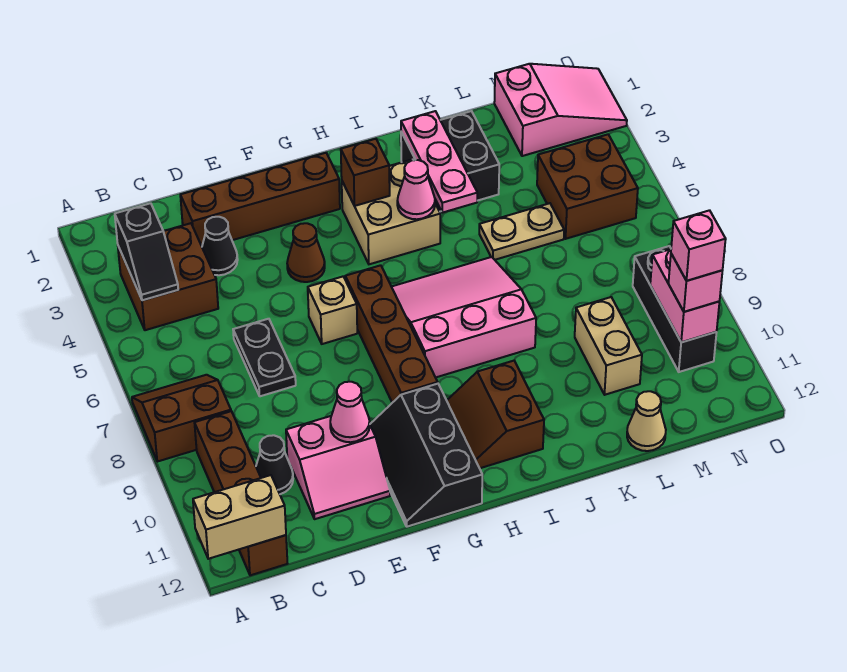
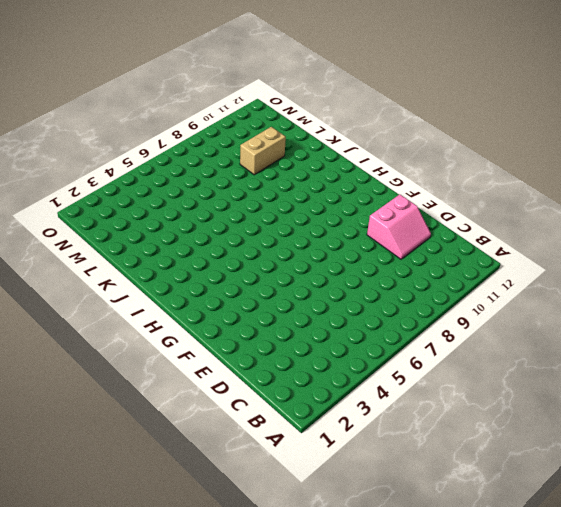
pink slope D10:E11 level 1 top E -> pink slope D10:E11 level 1 top 10
none -> brown slope A7:B8 level 1 top 8
none -> brown brick B3:C4 level 1
none -> brown brick B9:B12 level 1
none -> black cone C10 level 1

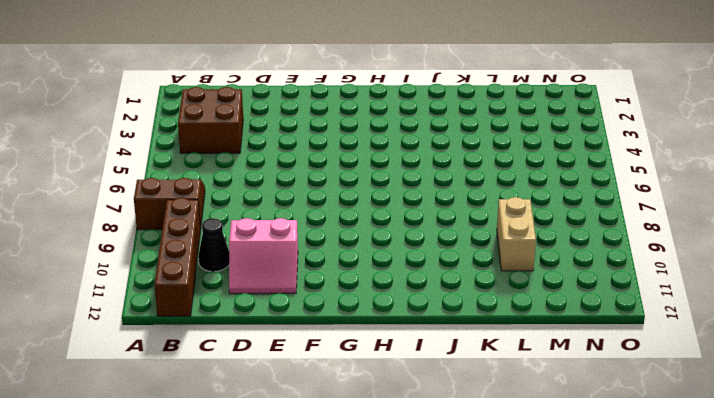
none -> brown brick D2:G2 level 1
none -> black cone D3 level 1
none -> black plate D6:D7 level 1
none -> brown cone F4 level 1

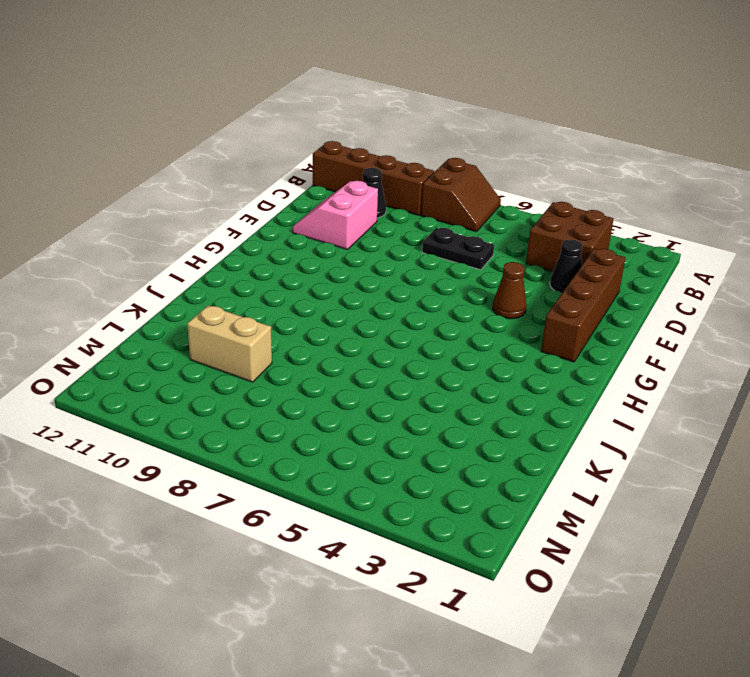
none -> tan brick F6 level 1
none -> black slope F10:G12 level 1 top G
none -> brown brick G6:G9 level 1
none -> tan brick H3:I4 level 1

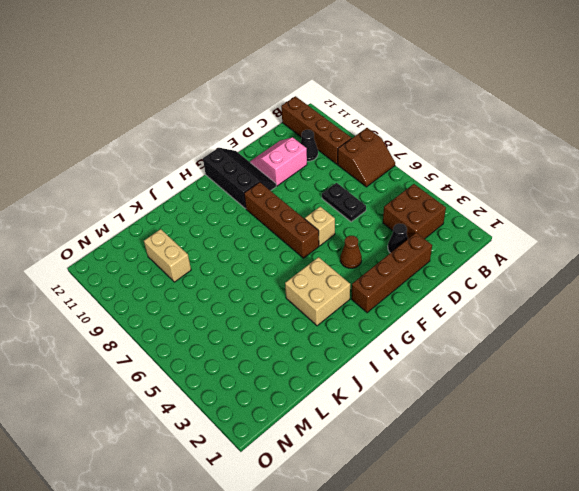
none -> pink slope H6:J8 level 1 top 8
none -> brown slope H10:I11 level 1 top I
none -> black brick J2:K3 level 1
none -> tan plate K5:L5 level 1

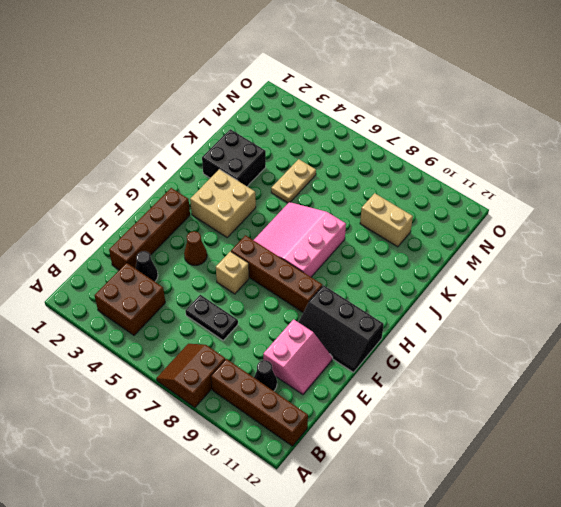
none -> brown slope H10:I11 level 1 top I
none -> tan cone L12 level 1
none -> pink slope M1:O2 level 1 top M
none -> brown brick M4:N5 level 1

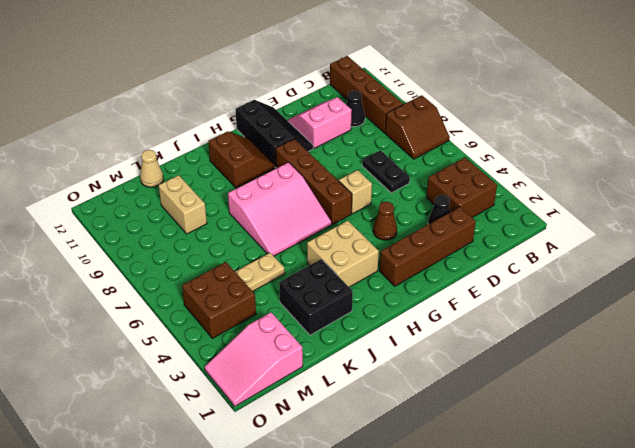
none -> black brick N8:N10 level 1
none -> tan brick A12:B12 level 2
none -> black slope B3:B4 level 2 top 3
none -> pink cone E10 level 2

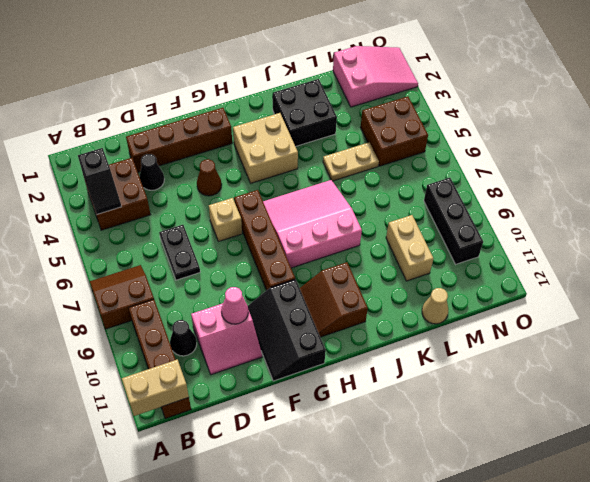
none -> brown brick H3 level 2
none -> pink cone I4 level 2
none -> pink plate J2:J4 level 2
none -> pink brick N9:N10 level 2

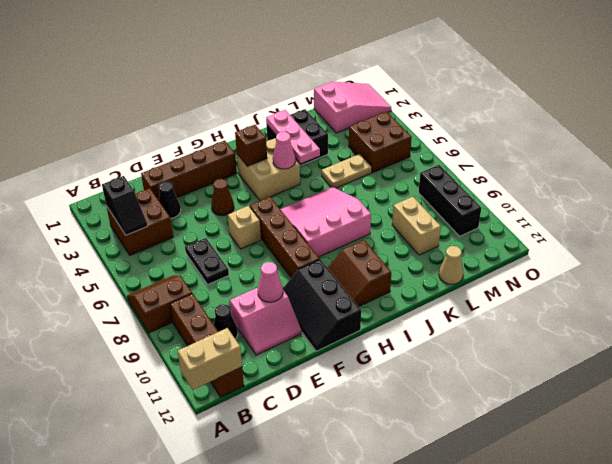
none -> pink brick N9:N10 level 2
none -> pink brick N10 level 3
none -> pink brick N10 level 4

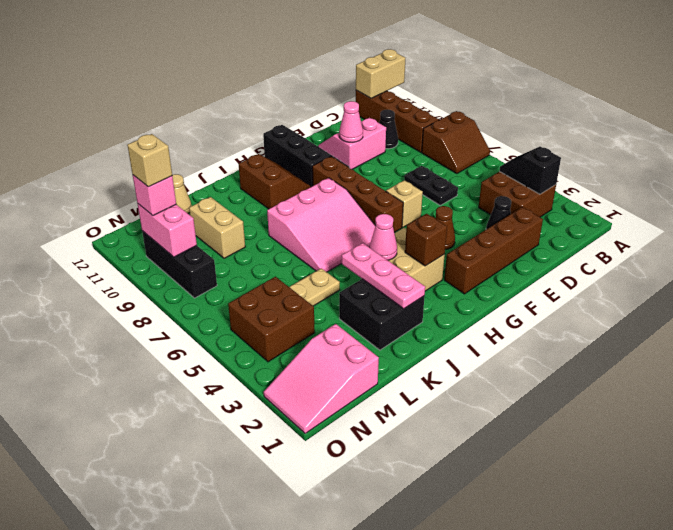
tan brick N10 level 4 -> pink brick N10 level 4

